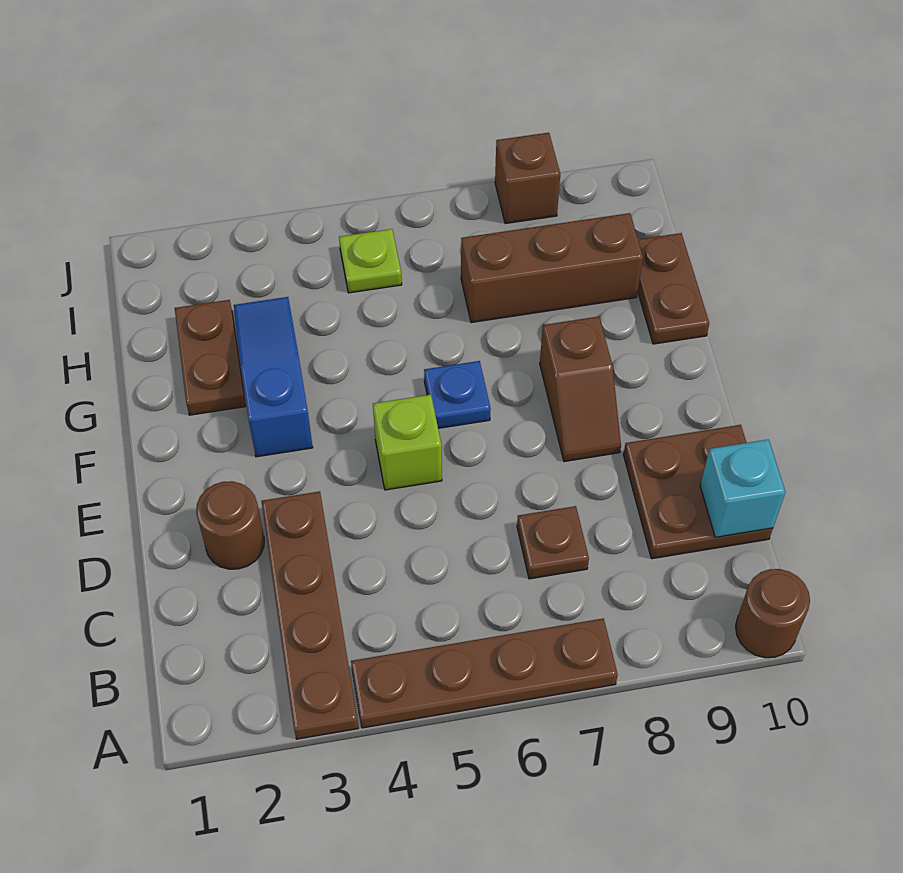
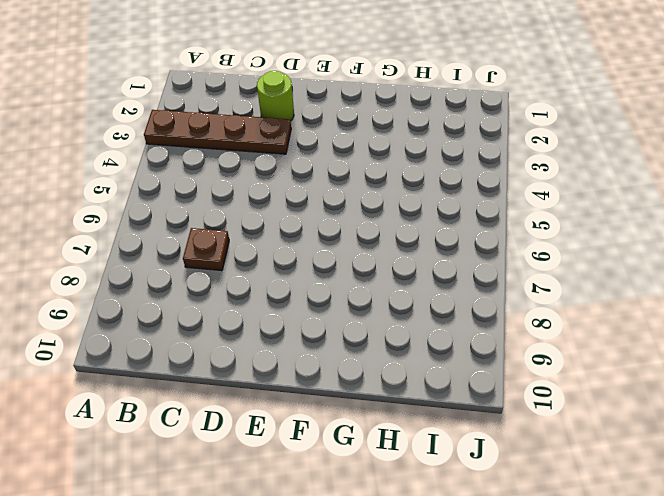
lime round brick D2 level 1 -> brown round brick D2 level 1
none -> brown plate A4:A7 level 1
none -> brown round brick A10 level 1
none -> brown plate C9:D10 level 1

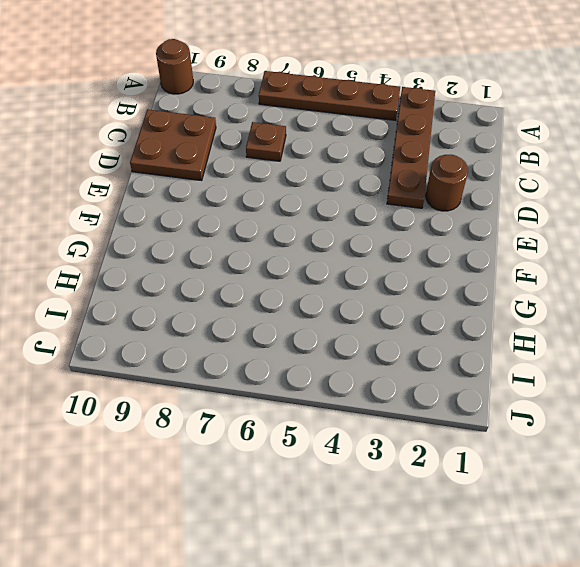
none -> lime brick E5 level 1
none -> brown slope E8:F8 level 1 top F
none -> blue slope F3:H3 level 1 top F

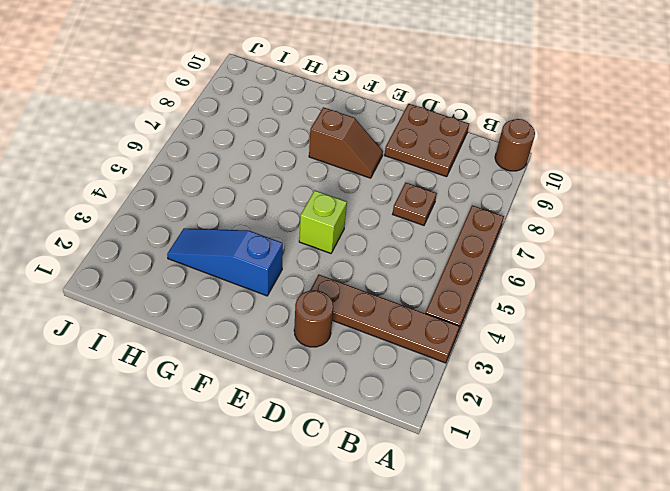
none -> blue plate F6 level 1
none -> brown plate G2:H2 level 1
none -> brown plate G10:H10 level 1

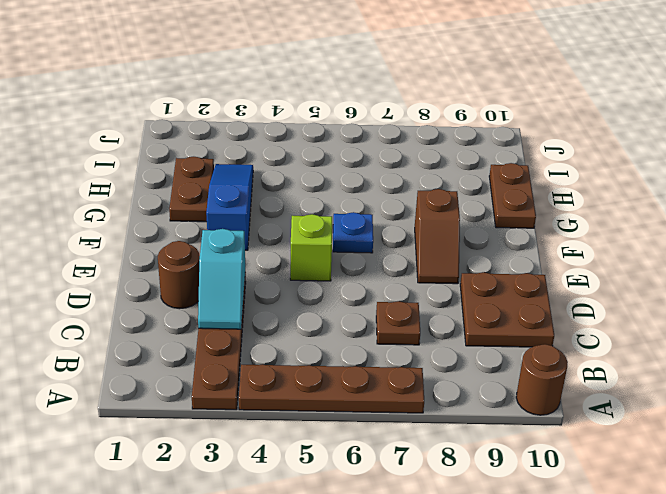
cyan slope C3:D3 level 2 top D -> none
none -> brown brick H7:H9 level 1
none -> lime plate I5 level 1
none -> brown brick J8 level 1

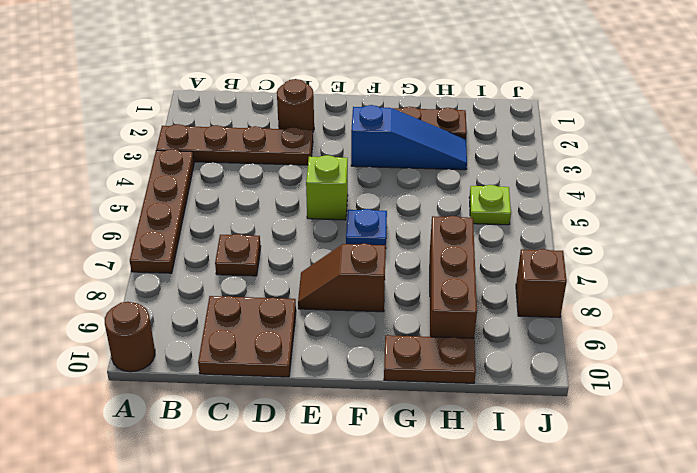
none -> cyan brick C10 level 2

